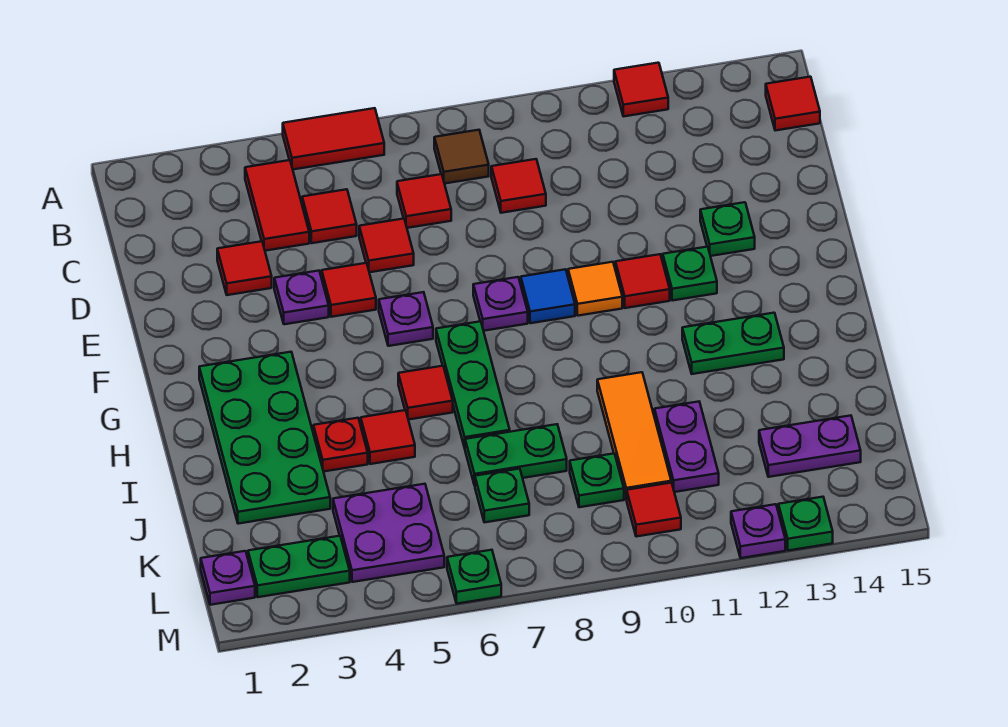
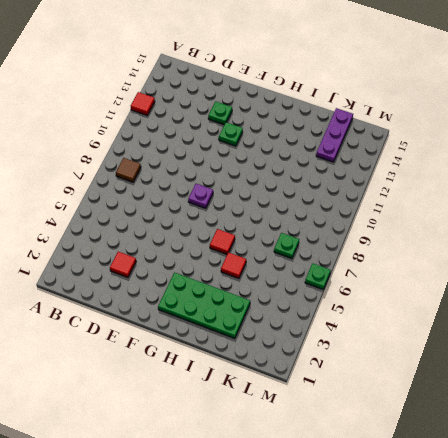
purple plate K13:K15 level 1 -> purple plate K13:K14 level 1
none -> red tile A5:A6 level 1
none -> red tile B4:C4 level 1
none -> red tile B15 level 1
none -> red tile C5 level 1

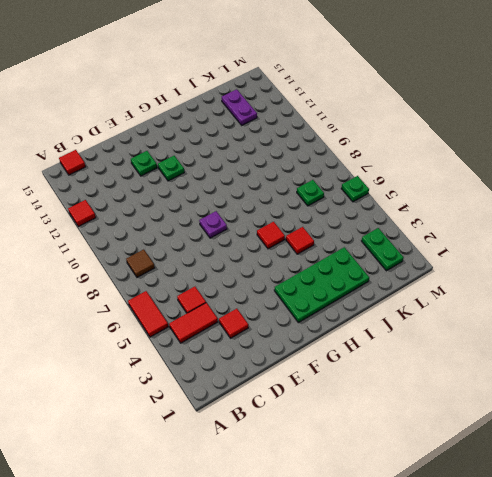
none -> red tile C7 level 1
none -> red tile C9 level 1
none -> red tile D6 level 1
none -> purple plate E4 level 1

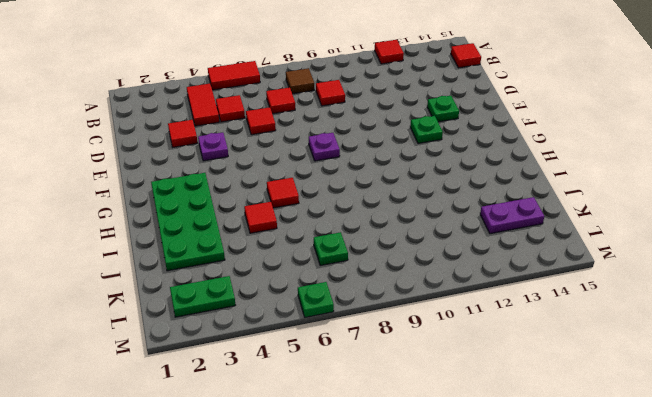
none -> red tile E5 level 1
none -> purple plate F6 level 1
none -> blue tile F9 level 1
none -> orange tile F10 level 1

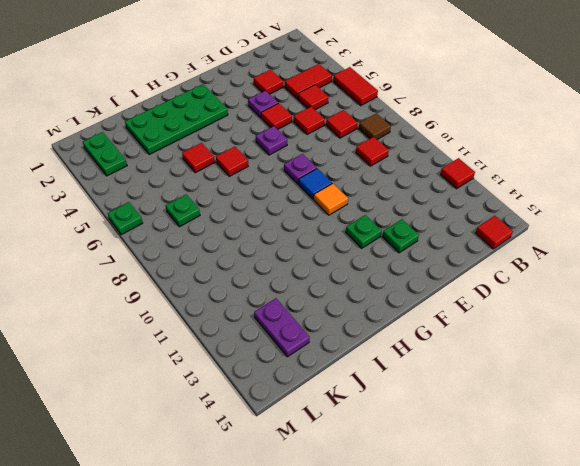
none -> red tile F11 level 1
none -> green plate G7:I7 level 1
none -> green plate H12:H13 level 1
none -> red plate I4 level 1

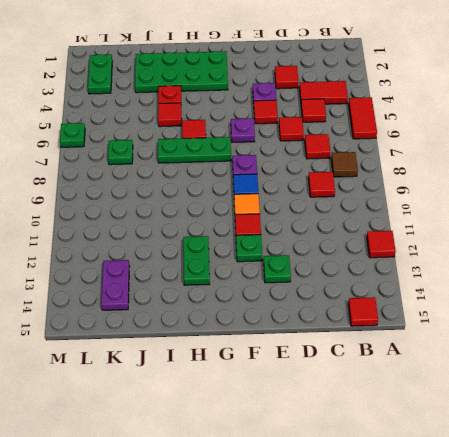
none -> orange tile I10:K10 level 1
none -> green plate J7:J8 level 1
none -> purple plate J11:K11 level 1
none -> purple plate K4:L5 level 1

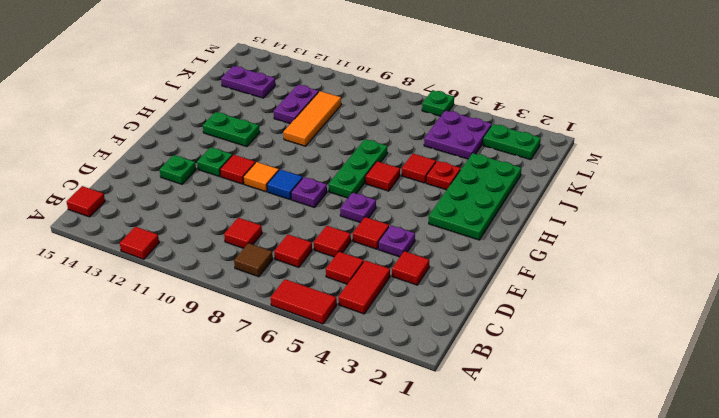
none -> green plate J7:J8 level 1
none -> green plate K7 level 1
none -> green plate K9 level 1
none -> purple plate L1 level 1

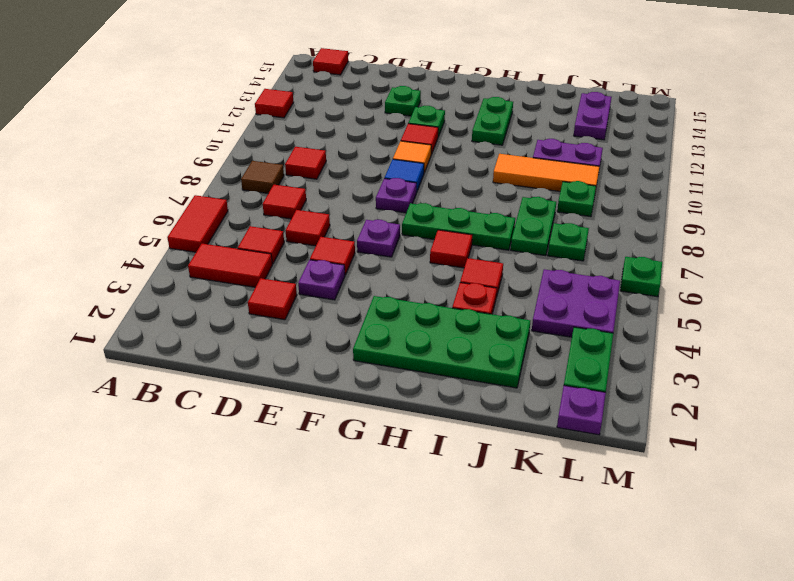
none -> red tile L10 level 1
none -> purple plate M12 level 1
none -> green plate M13 level 1

